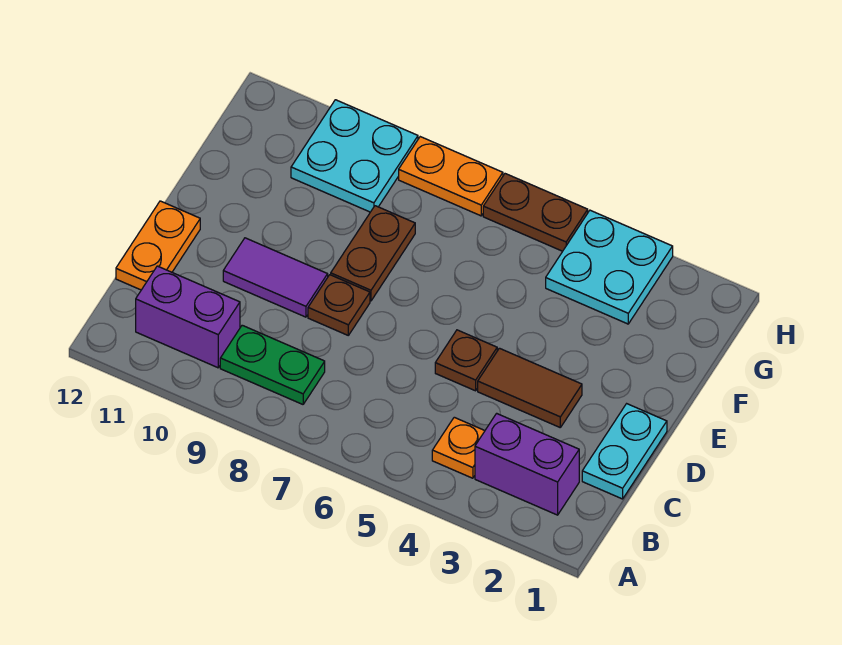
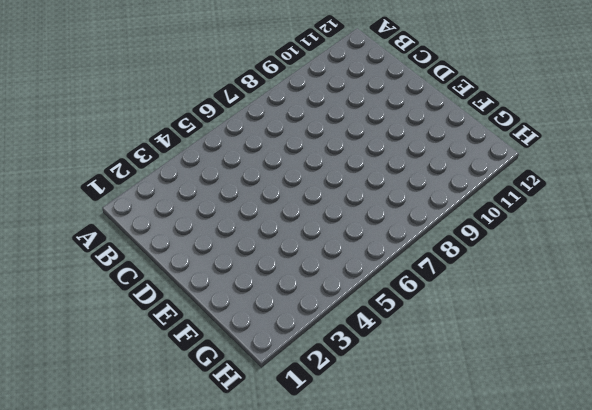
none -> purple brick B2:B3 level 1
none -> orange plate B4 level 1
none -> green plate B8:B9 level 1

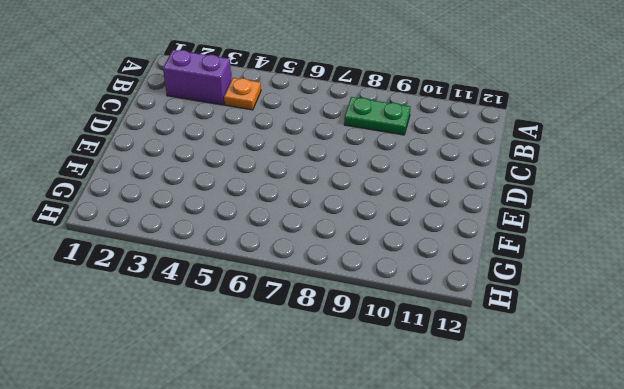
none -> purple brick B10:B11 level 1
none -> cyan plate C1:D1 level 1
none -> orange plate C12:D12 level 1

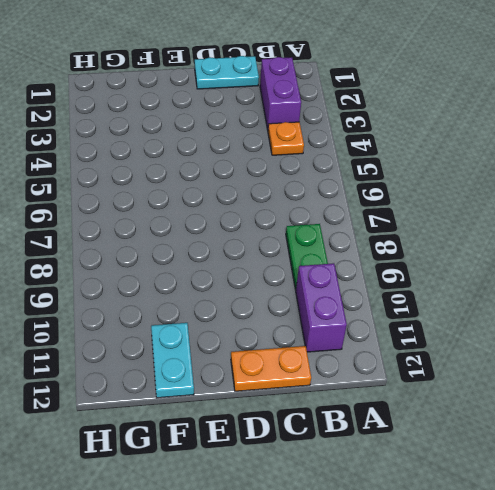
cyan plate F11:F12 level 1 -> none
none -> brown tile D3:D4 level 1
none -> brown plate D5 level 1
none -> brown plate D8 level 1

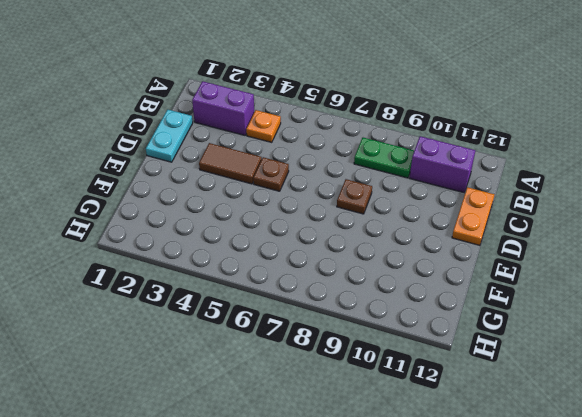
none -> purple tile D9:D10 level 1
none -> brown plate E8:F8 level 1
none -> cyan plate G3:H4 level 1

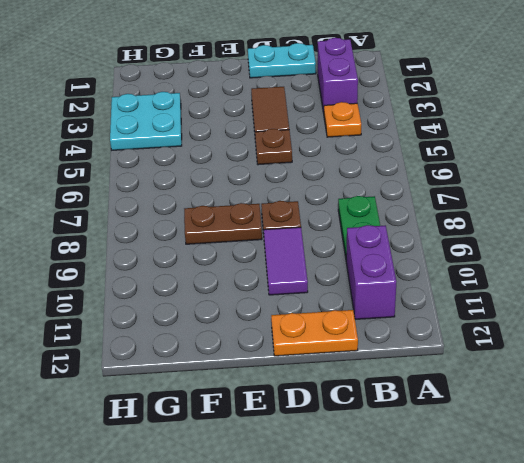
none -> cyan plate G9:H10 level 1
none -> brown plate H5:H6 level 1
none -> orange plate H7:H8 level 1

